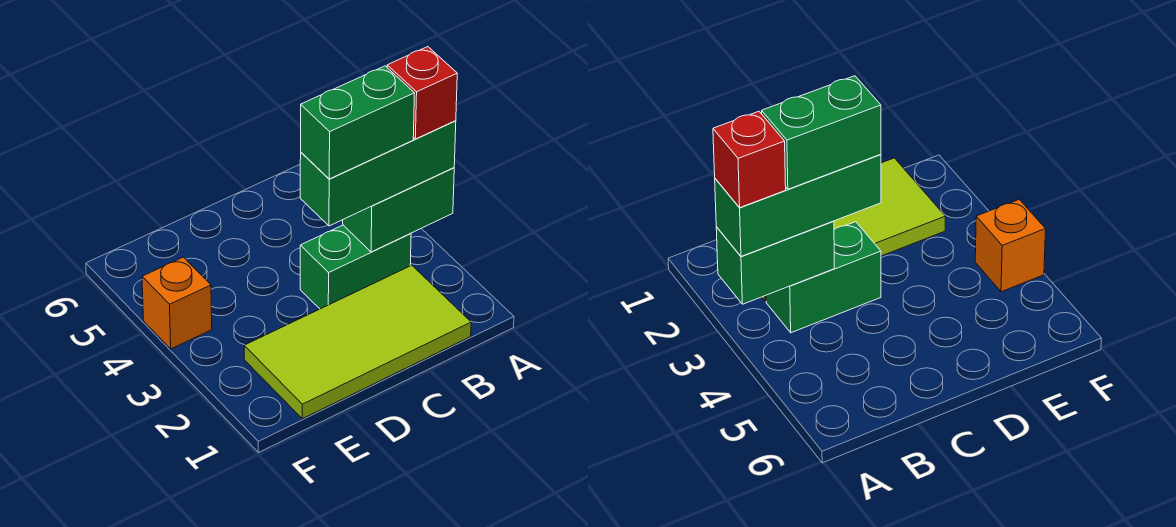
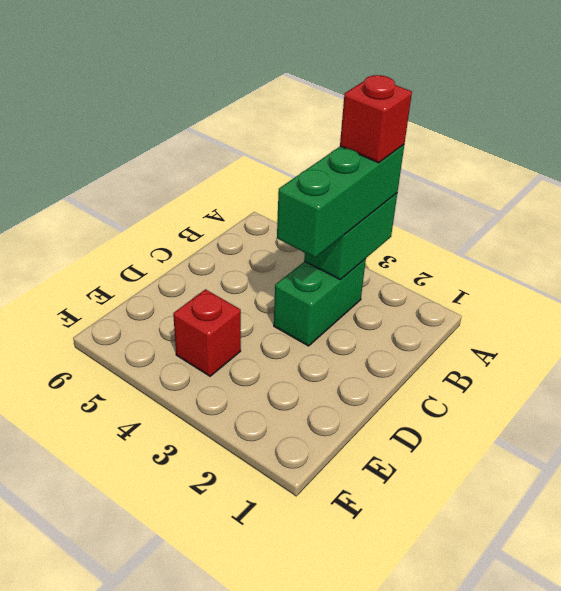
red brick E4 level 1 -> none
none -> lime tile B1:E2 level 1
none -> orange brick F4 level 1

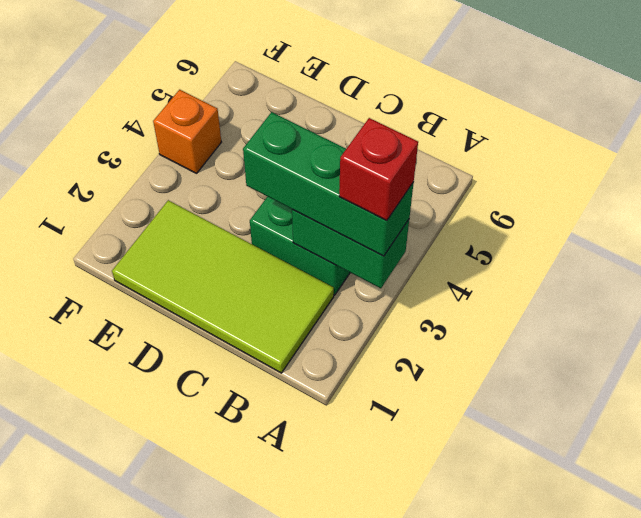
none -> green brick B3:C3 level 4

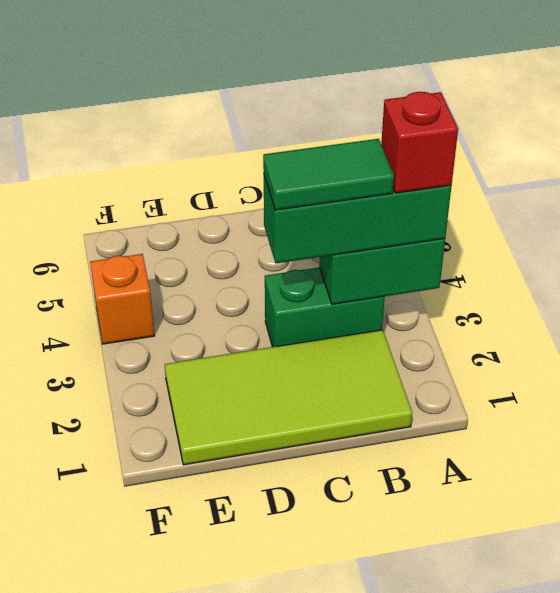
green tile B3:C3 level 4 -> green brick B3:C3 level 4

